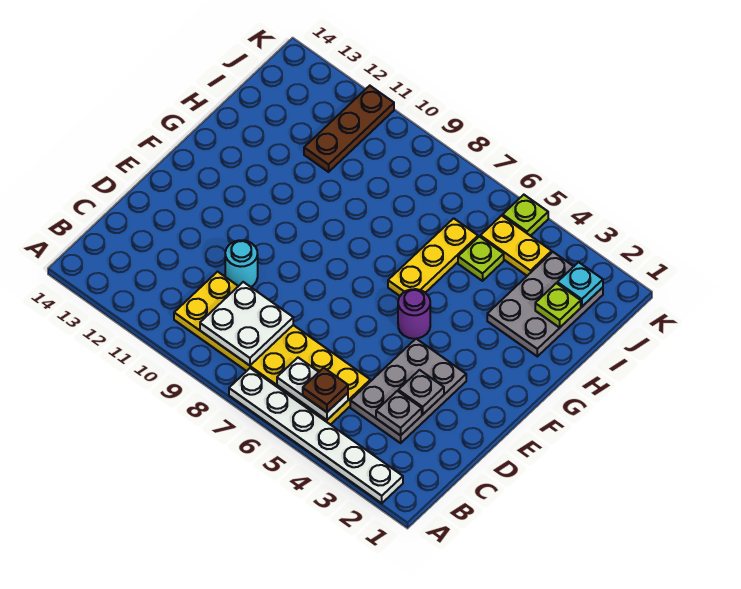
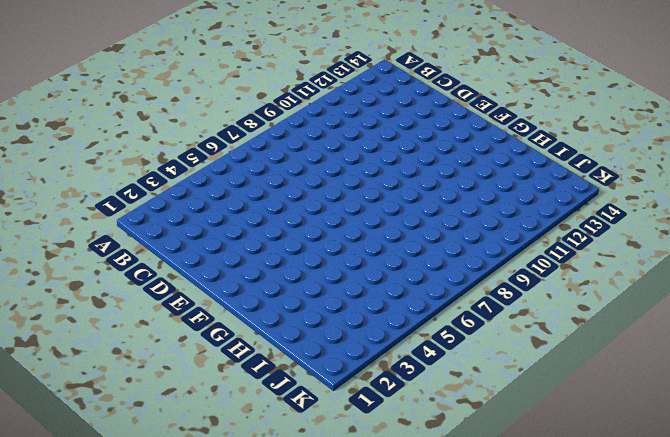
none -> white plate A2:A7 level 1
none -> yellow plate B5:C10 level 1
none -> grey plate C3:E4 level 1

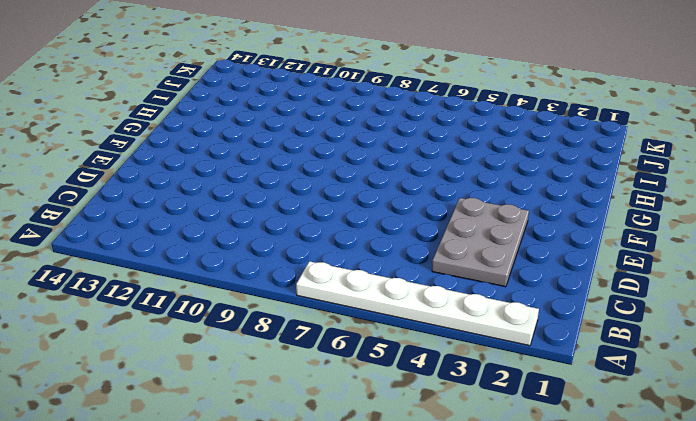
none -> yellow plate B5:C10 level 1
none -> cyan round brick D10 level 1
none -> purple round brick F5 level 1

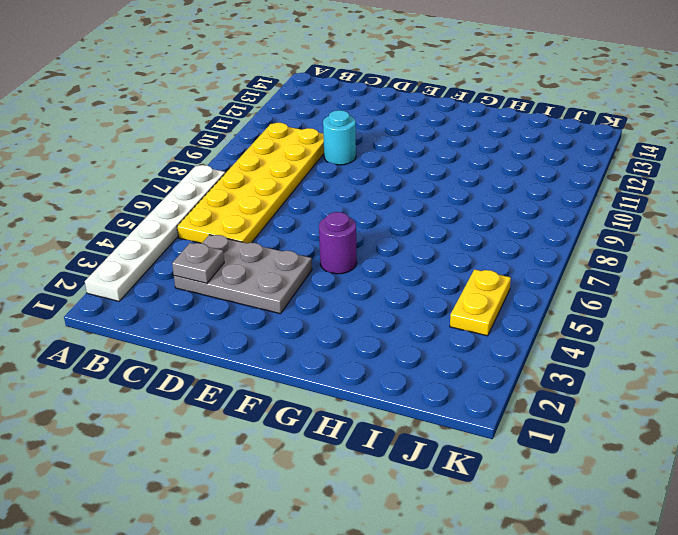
none -> yellow plate G6:I6 level 1
none -> grey plate H2:J3 level 1
none -> lime plate I5 level 1

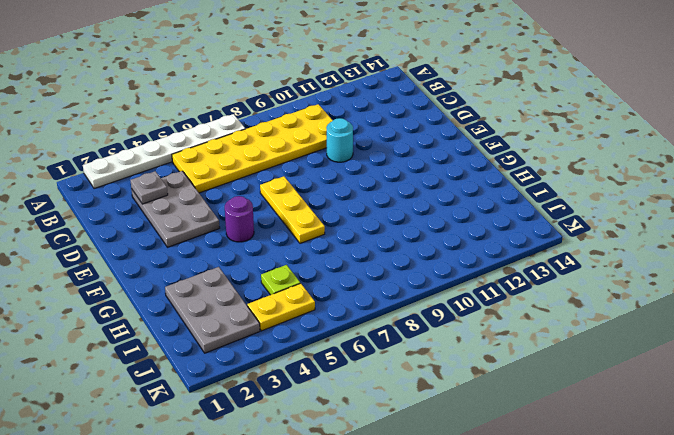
yellow plate E7:G7 level 1 -> yellow plate G6:I6 level 1
none -> brown plate I11:K11 level 1
none -> lime plate K5 level 1
none -> white plate B5:B6 level 2

